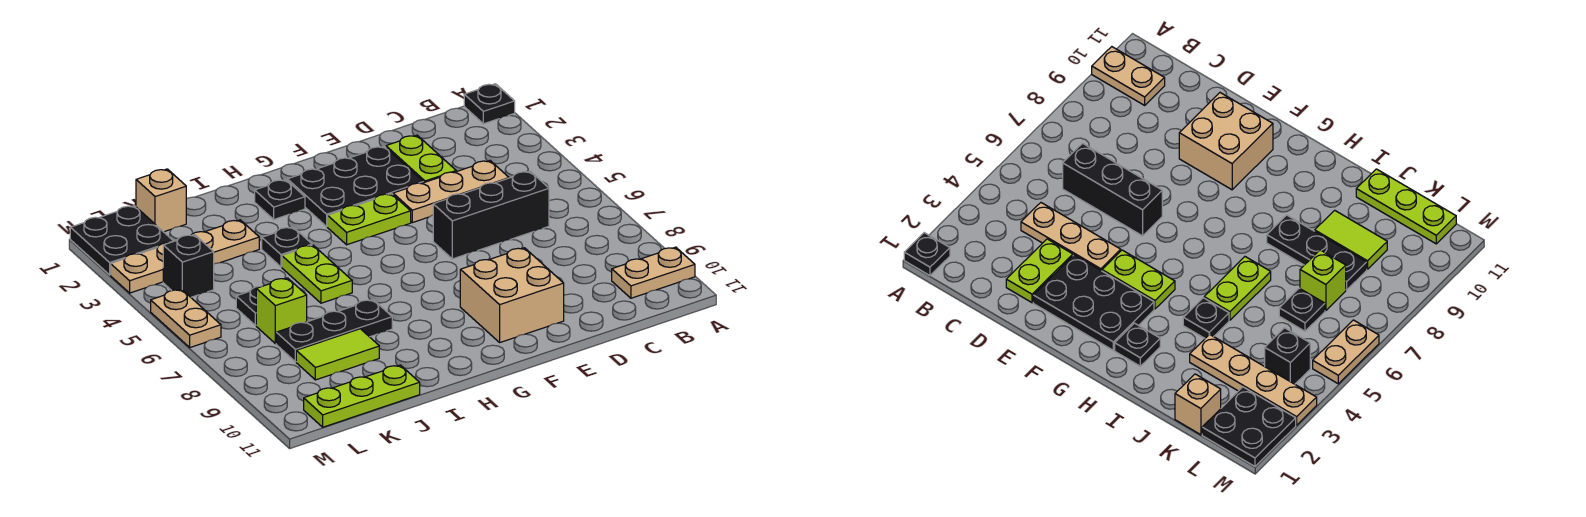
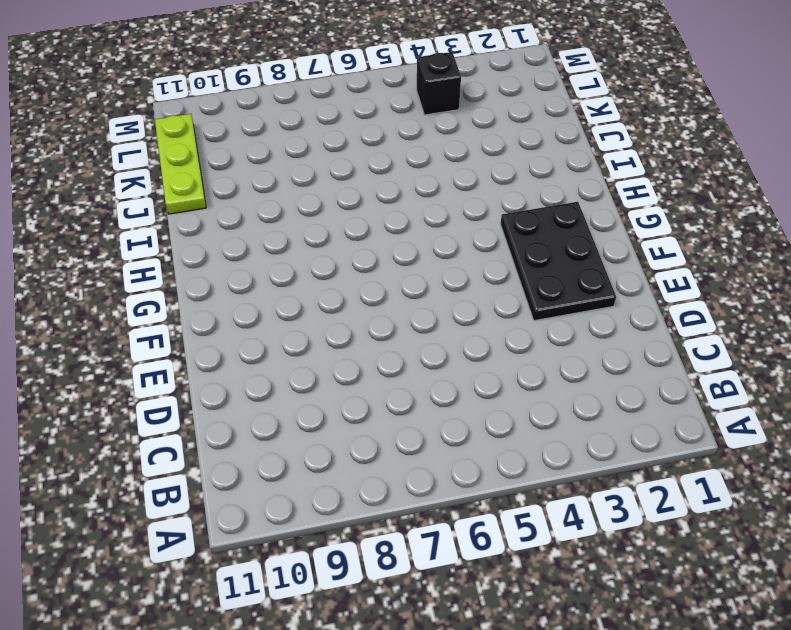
none -> black plate A1 level 1
none -> tan plate A10:B10 level 1
none -> tan plate C4:E4 level 1

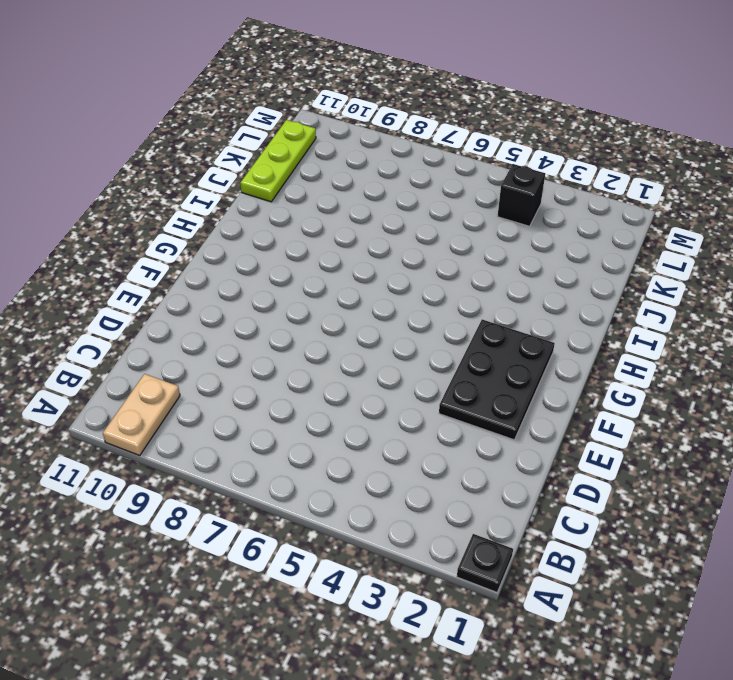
none -> tan plate C4:E4 level 1
none -> black brick C6:E6 level 1
none -> lime plate D2:D3 level 1

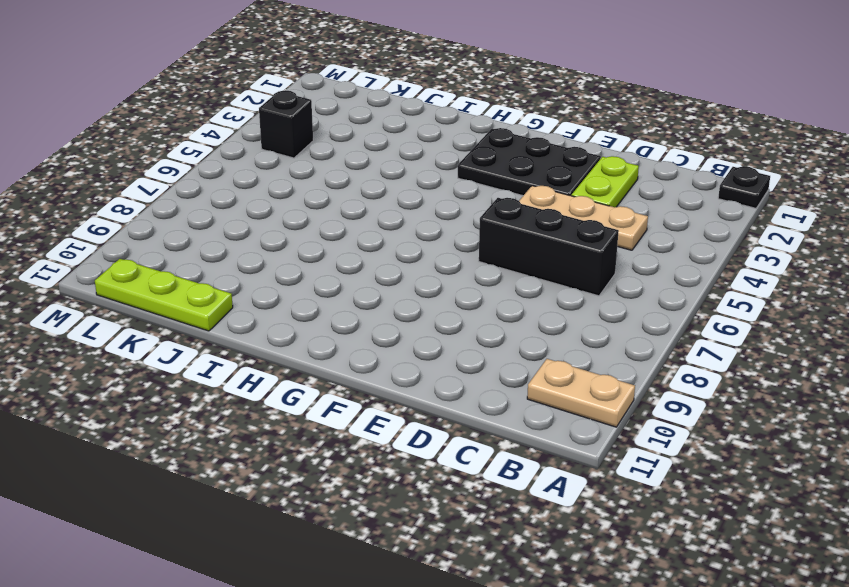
none -> tan brick E9:F10 level 1
none -> lime plate F4:G4 level 1
none -> black plate H2 level 1

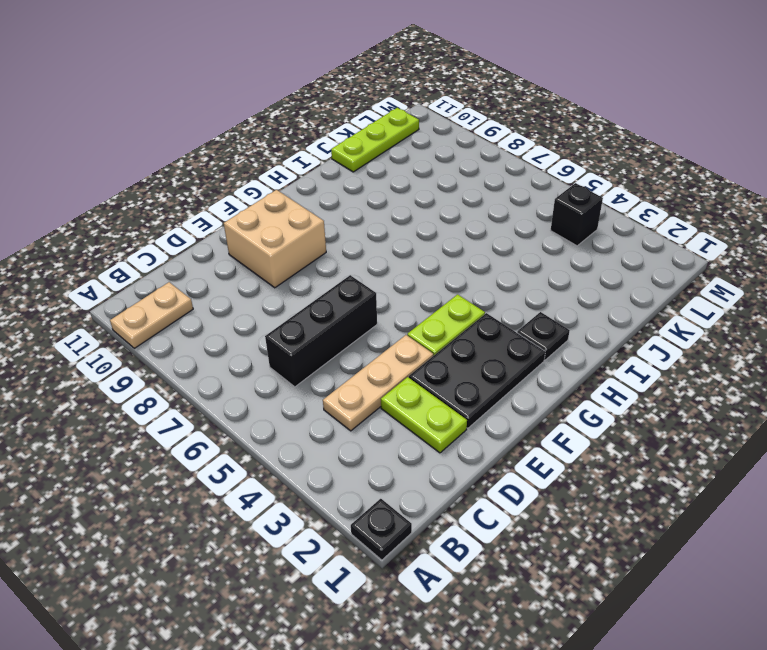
none -> black plate I4 level 1
none -> lime plate I5:I6 level 1
none -> black plate I8:K8 level 1

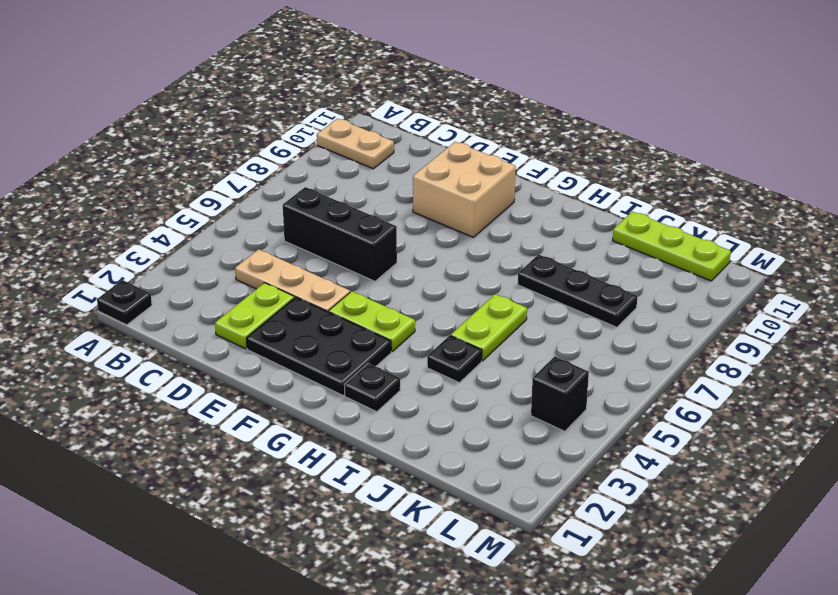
none -> tan plate J3:M3 level 1
none -> lime tile J9:K9 level 1
none -> tan brick K1 level 1

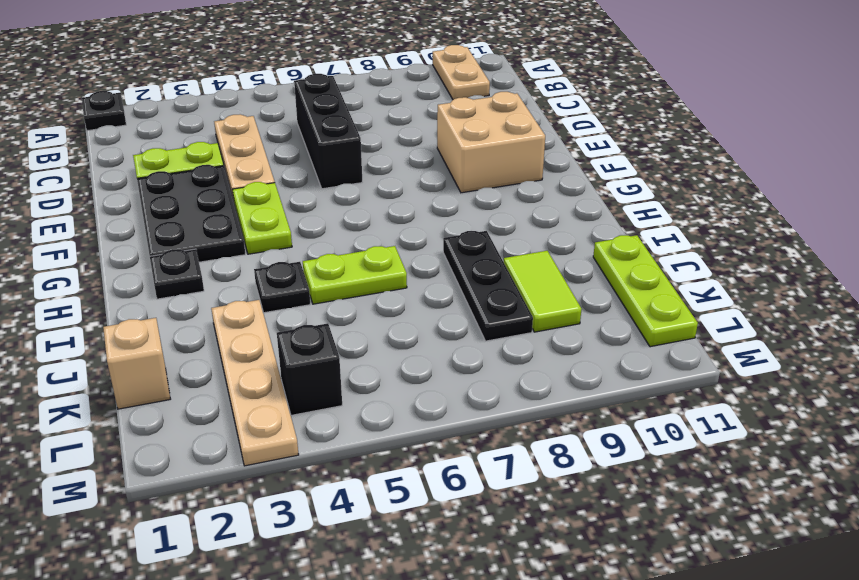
none -> black plate K6 level 1
none -> lime brick K7 level 1
none -> black plate L1:M2 level 1

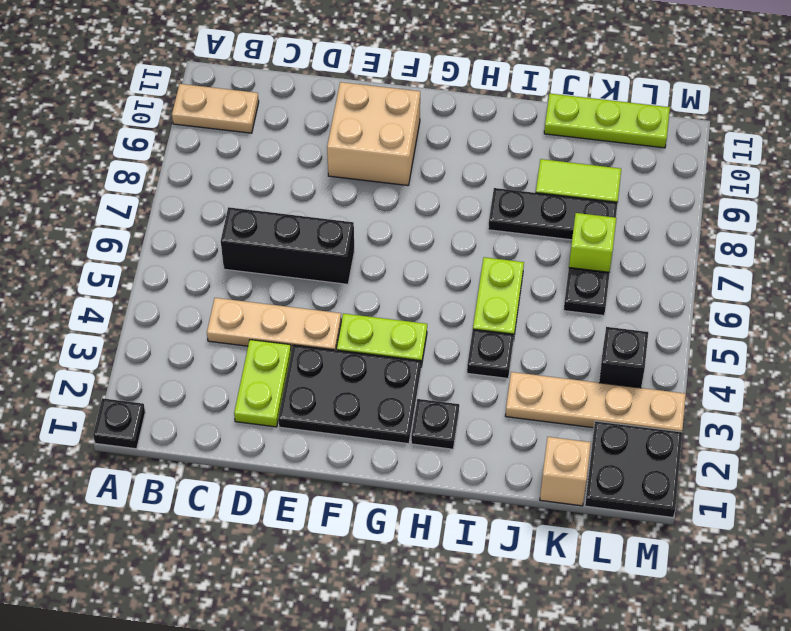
none -> tan plate M5:M6 level 1

